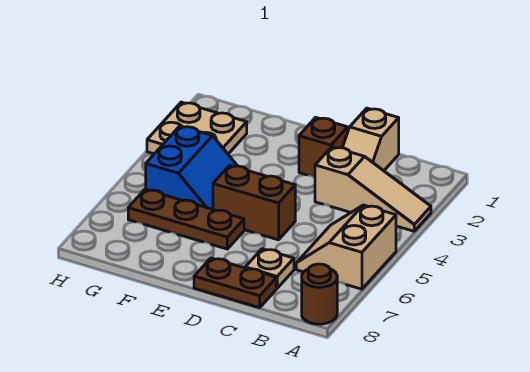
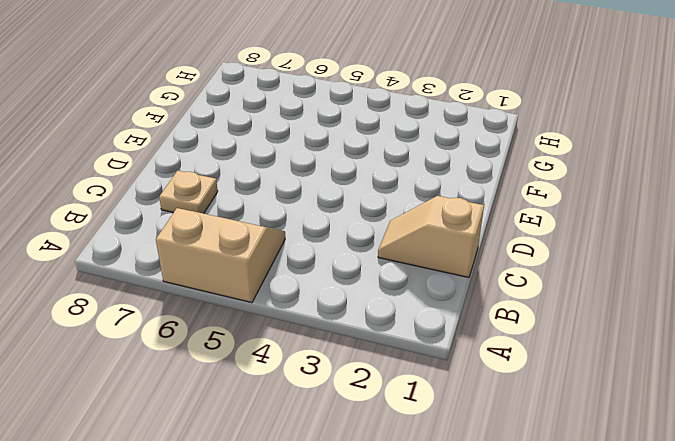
none -> tan slope A3:C3 level 1 top C
none -> brown round brick A8 level 1

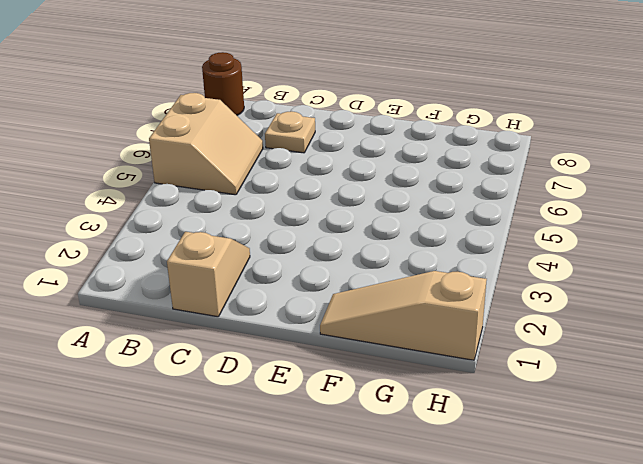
tan slope F1:H1 level 1 top H -> tan slope A3:C3 level 1 top C
none -> brown plate C8:D8 level 1
none -> brown brick D2 level 1

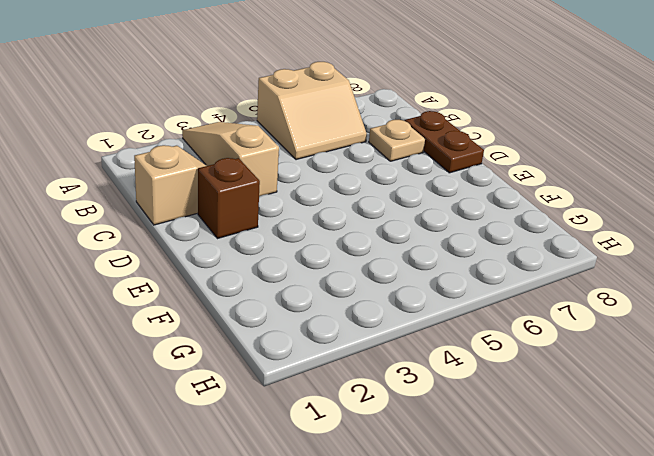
none -> brown round brick A8 level 1
none -> brown brick D5:E5 level 1

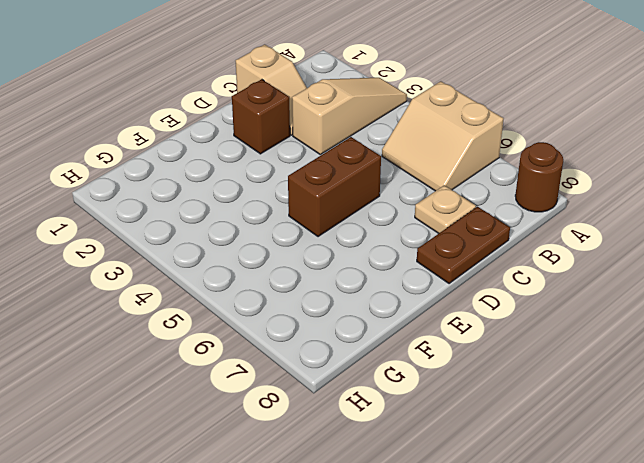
none -> brown plate E6:G6 level 1
none -> blue slope F4:G5 level 1 top G

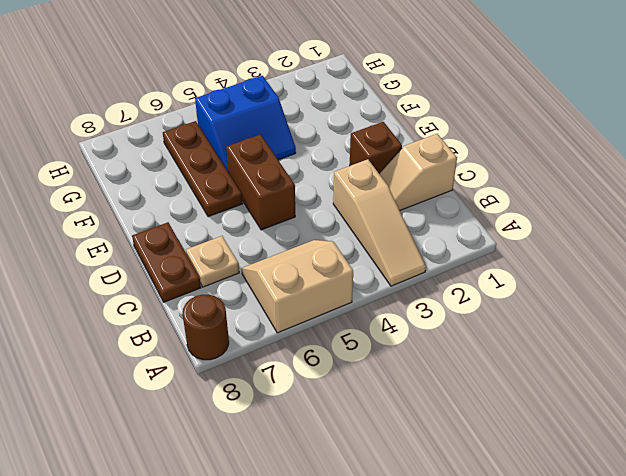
none -> tan plate G2:H3 level 1

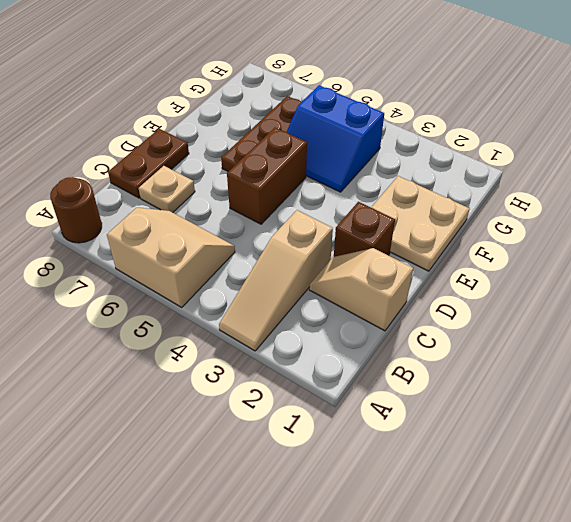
tan plate E1:F2 level 1 -> tan plate G2:H3 level 1

